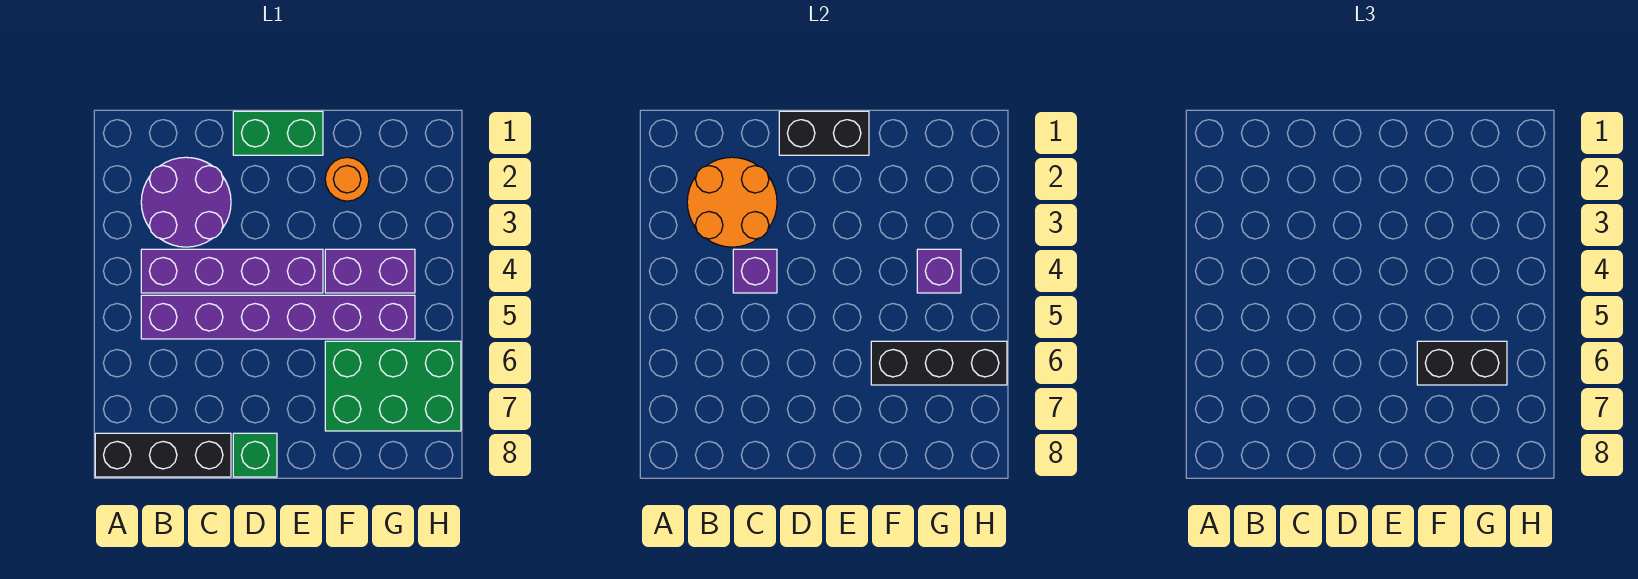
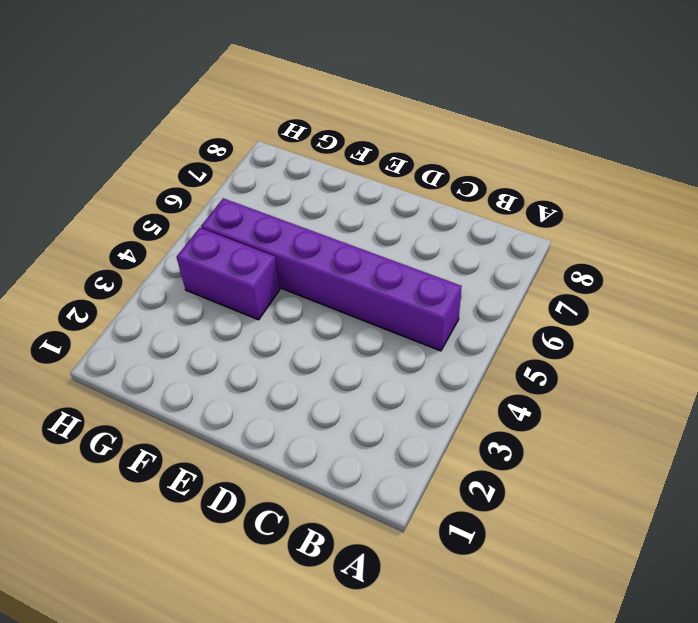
none -> black brick A8:C8 level 1
none -> purple round brick B2:C3 level 1
none -> purple brick B4:E4 level 1

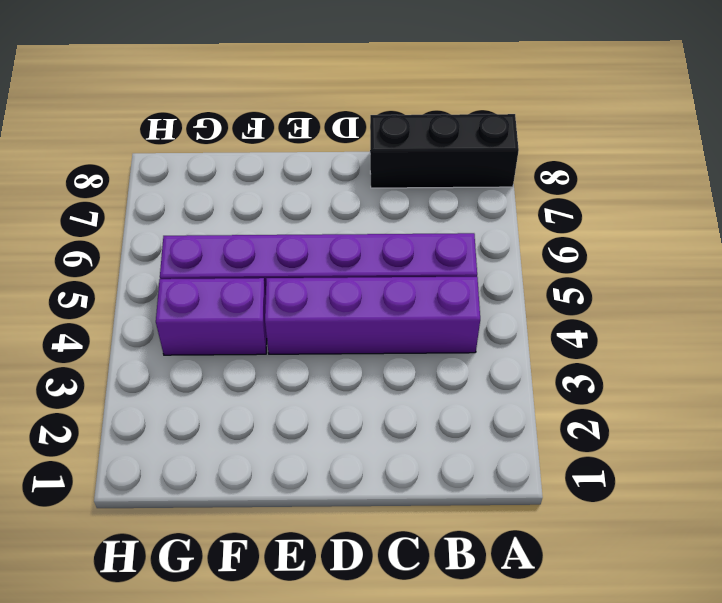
none -> purple round brick B2:C3 level 1
none -> green brick D1:E1 level 1
none -> green brick D8 level 1

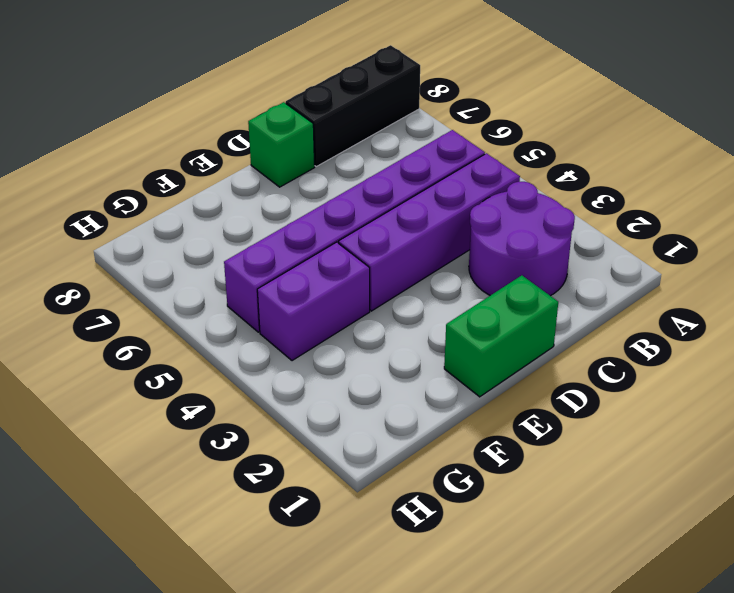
none -> orange round brick F2 level 1
none -> green brick F6:H7 level 1
none -> orange round brick B2:C3 level 2

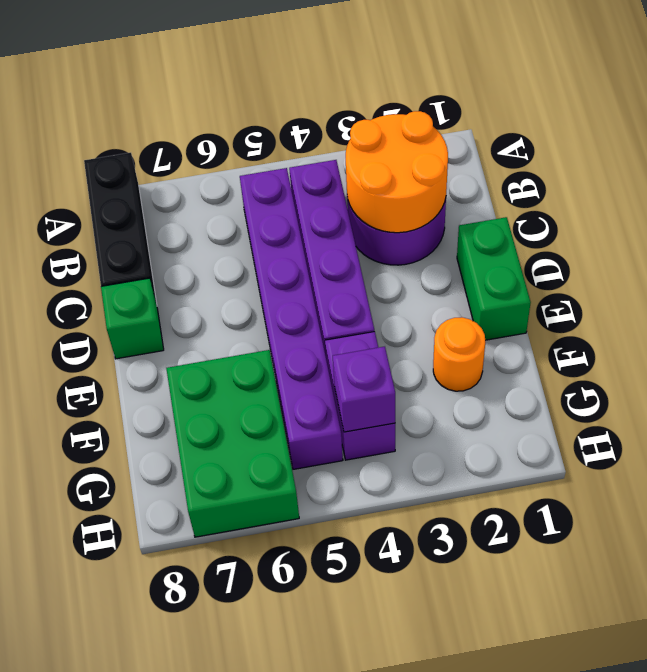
none -> purple brick C4 level 2
none -> black brick D1:E1 level 2
none -> black brick F6:H6 level 2

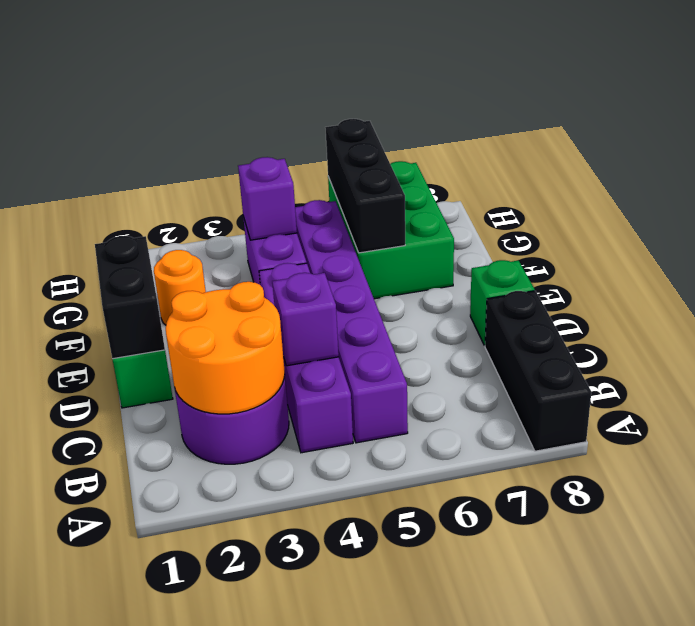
none -> black brick F6:G6 level 3

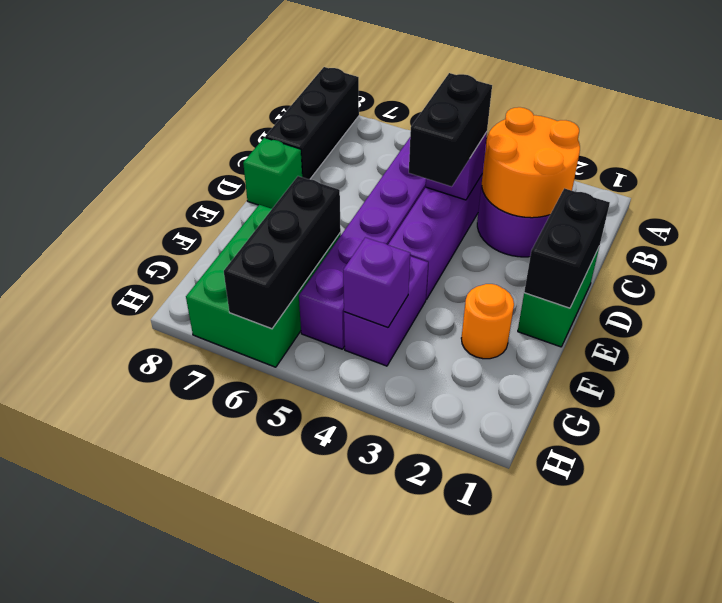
black brick C4:D4 level 3 -> black brick F6:G6 level 3

